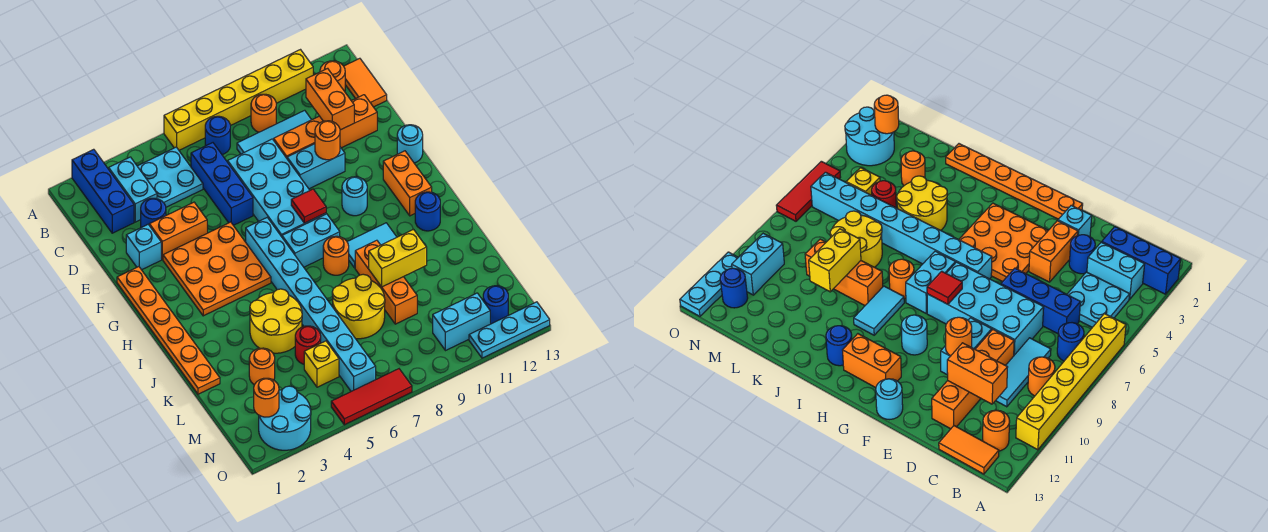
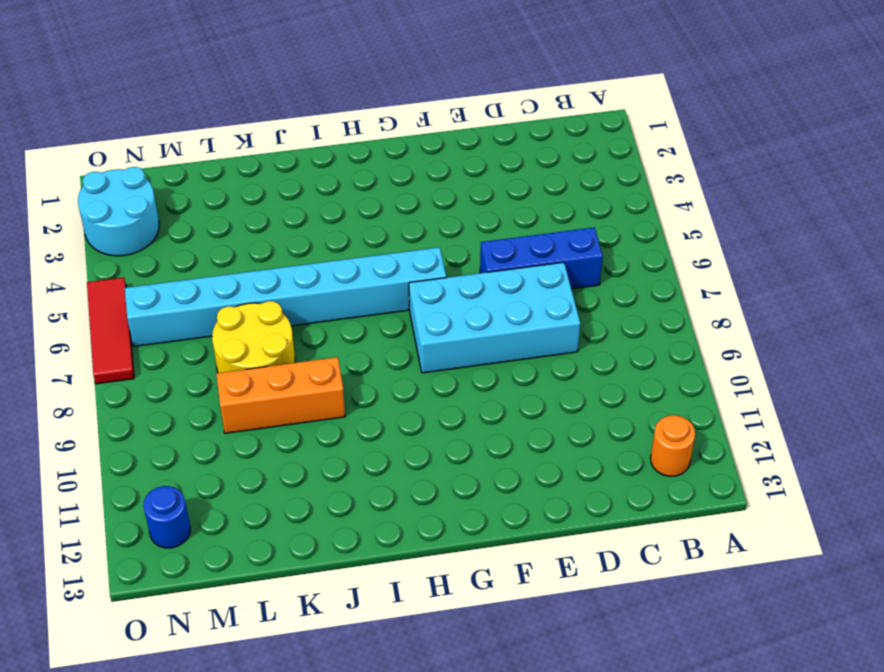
none -> blue brick A2:C2 level 1
none -> yellow brick A6:A11 level 1
none -> cyan brick B3:C3 level 1
none -> cyan plate B4:C5 level 1

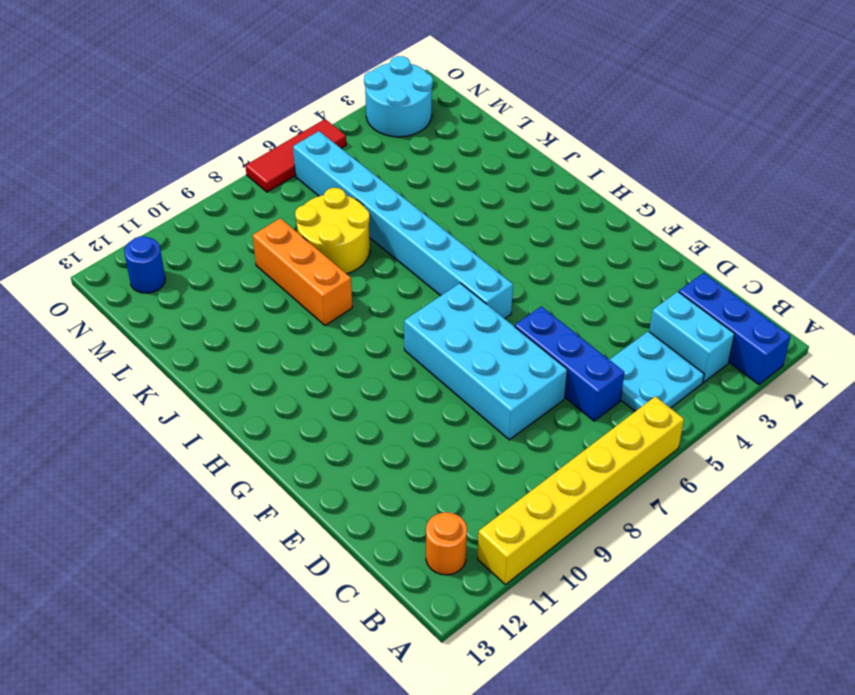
none -> blue round brick B7 level 1
none -> orange round brick B9 level 1
none -> orange tile B13:C13 level 1
none -> cyan tile C8:C10 level 1

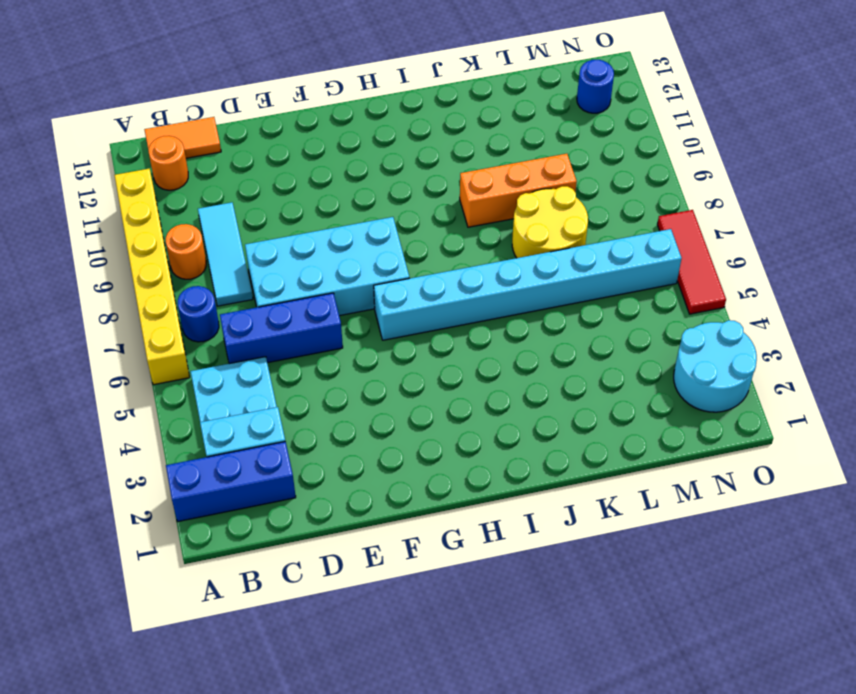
none -> blue round brick D3 level 1
none -> orange brick D9:D12 level 1
none -> cyan brick E2 level 1
none -> orange brick E3:E4 level 1

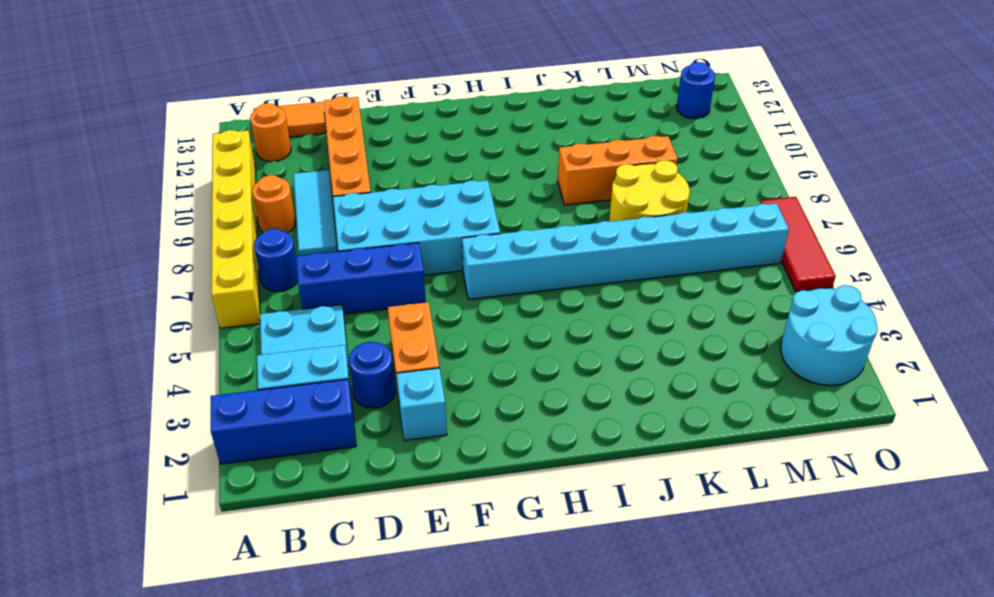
none -> cyan brick E9:E10 level 1
none -> orange plate F1:K1 level 1
none -> orange plate F3:H5 level 1
none -> cyan round brick F13 level 1

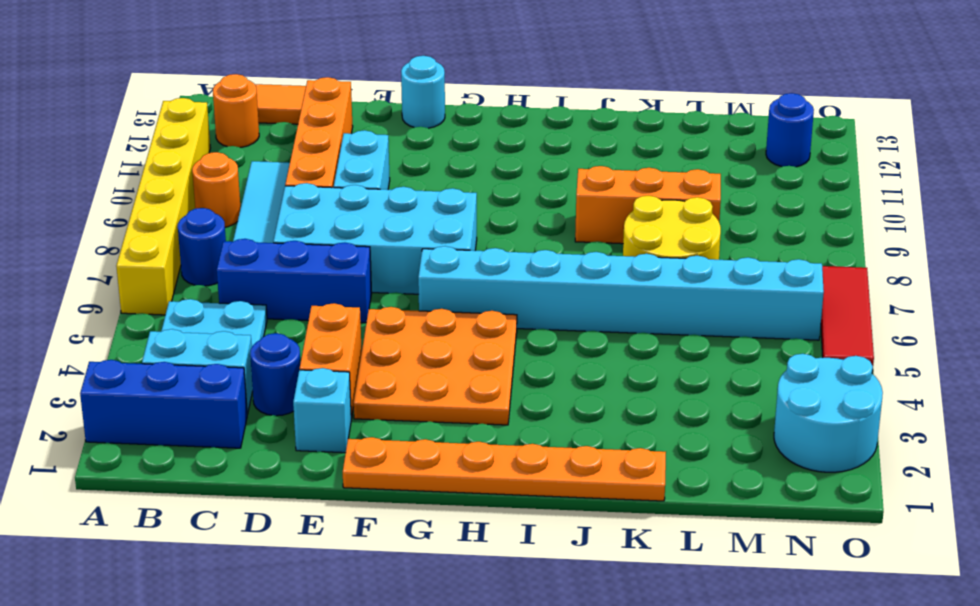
none -> cyan round brick G10 level 1
none -> orange brick G12:H12 level 1
none -> cyan brick H7:H8 level 1
none -> orange round brick I8 level 1

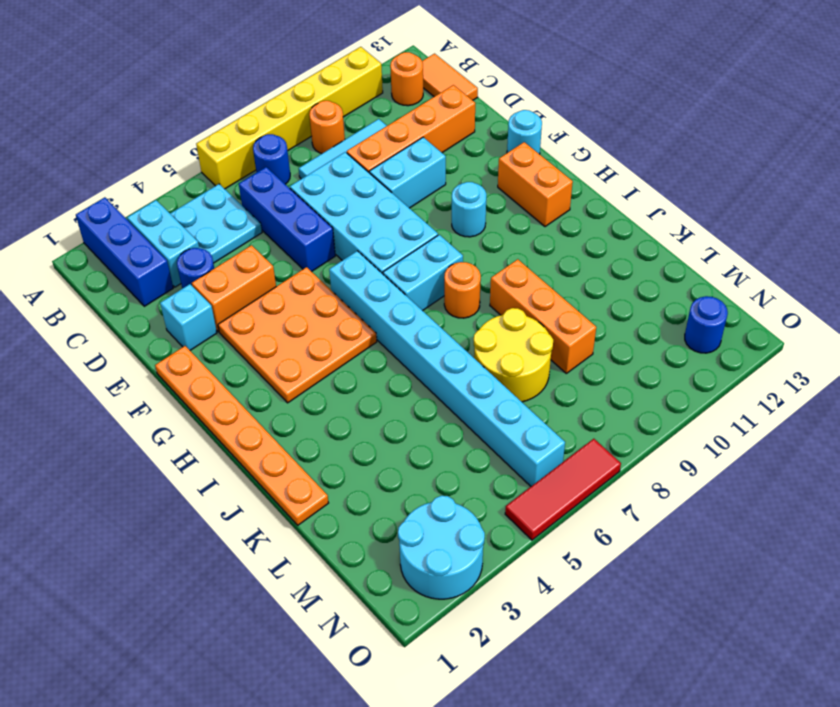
none -> cyan tile I9:I10 level 1
none -> blue round brick I12 level 1
none -> yellow round brick J4:K5 level 1
none -> orange round brick L3 level 1

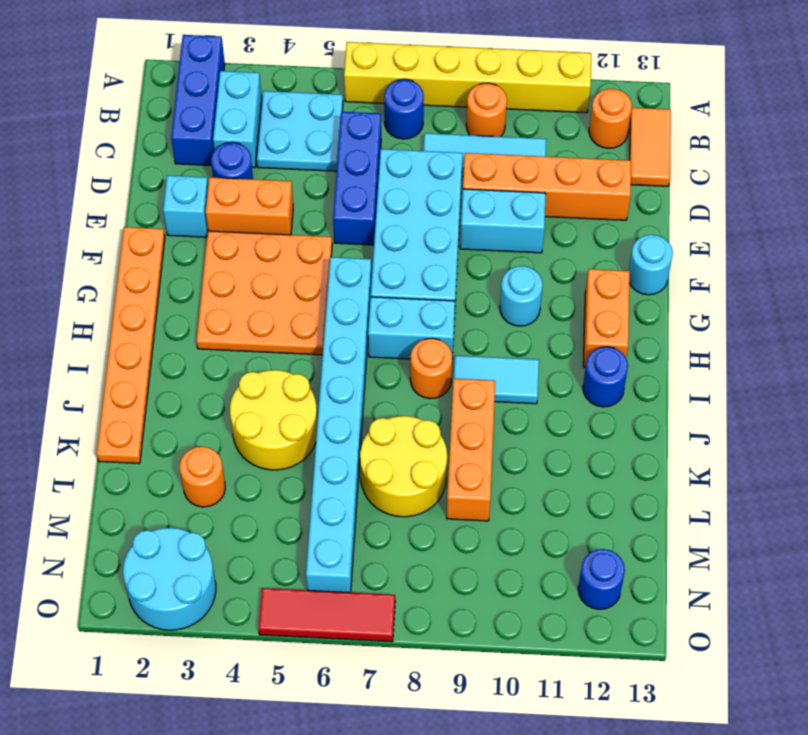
none -> red round brick L5 level 1
none -> yellow brick M5 level 1
none -> cyan brick N10:N11 level 1
none -> cyan plate O11:O13 level 1

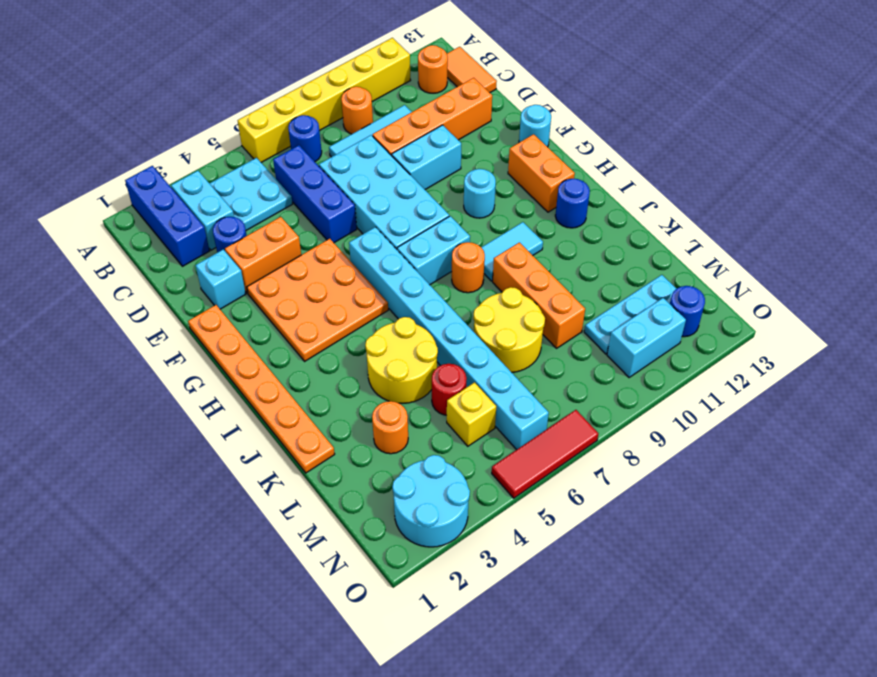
cyan plate M10:M12 level 1 -> cyan plate O11:O13 level 1
none -> orange brick C11:D11 level 2
none -> orange round brick E10 level 2
none -> red tile G8 level 2
none -> yellow brick K9:K10 level 2

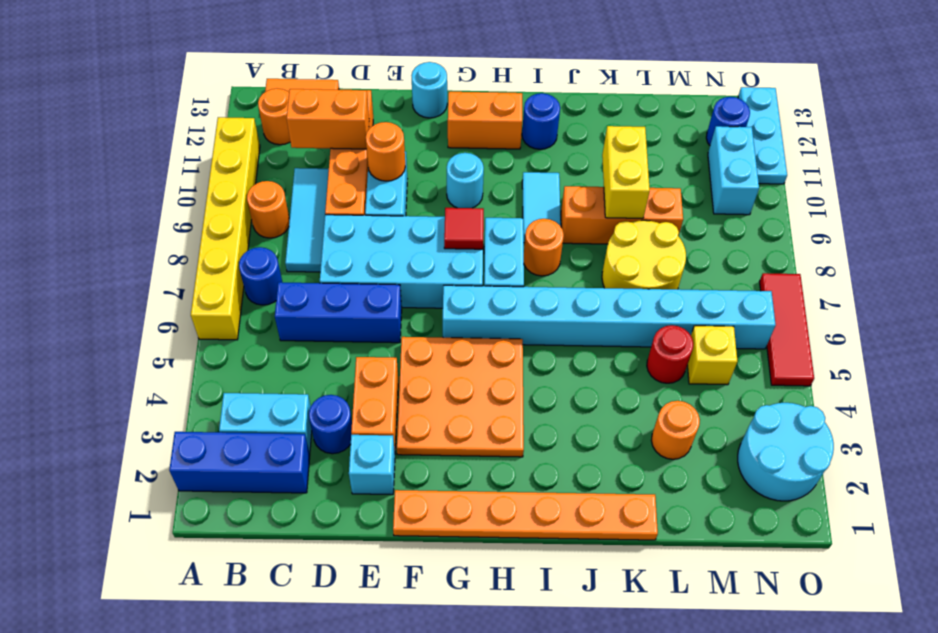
none -> cyan plate B4:C5 level 1
none -> yellow round brick J4:K5 level 1
none -> orange round brick N2 level 2

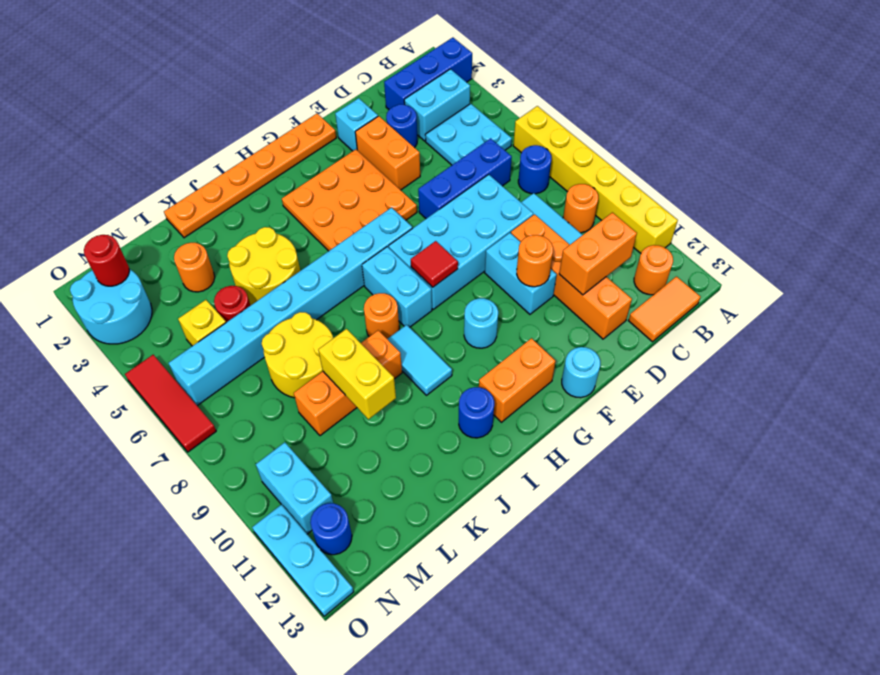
red round brick N2 level 2 -> orange round brick N2 level 2

